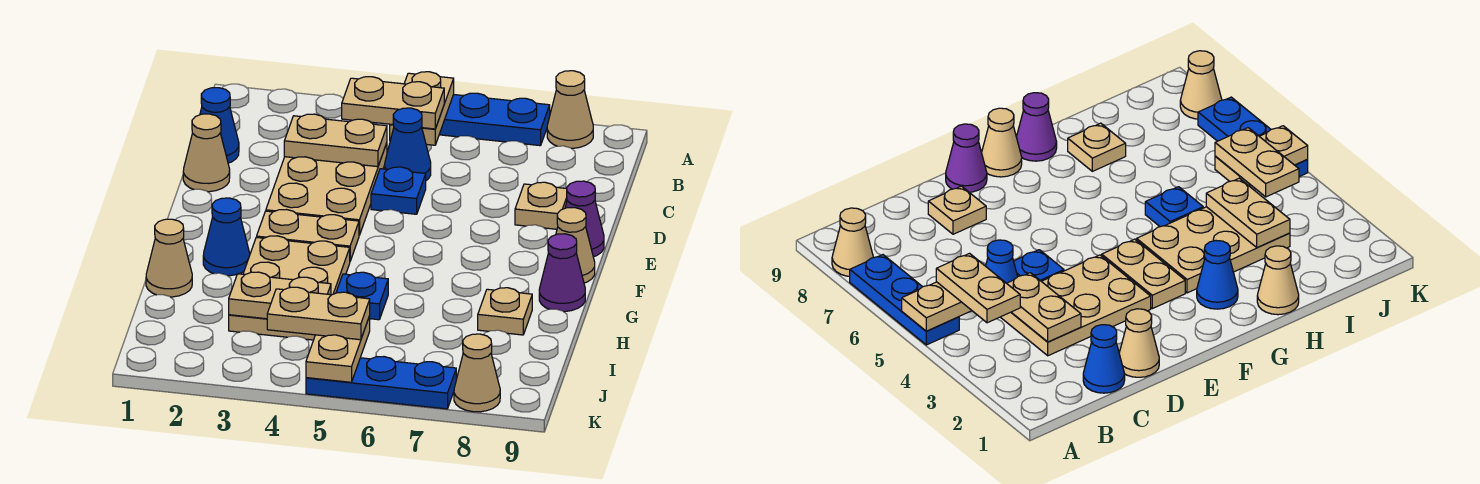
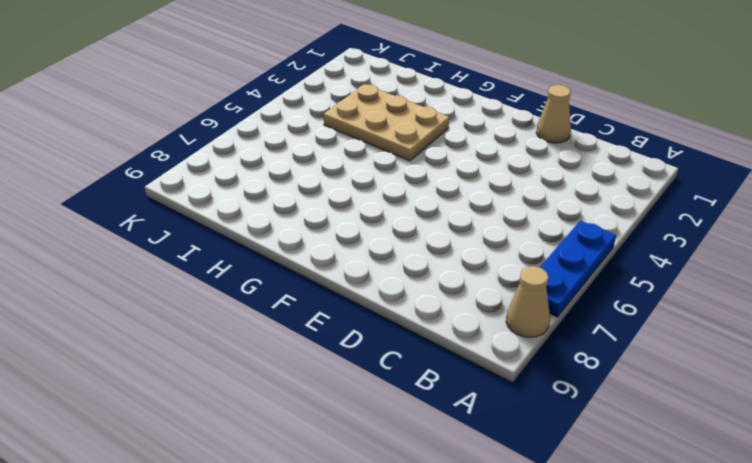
none -> blue cone C1 level 1
none -> tan plate C3:E4 level 1
none -> blue cone C5 level 1

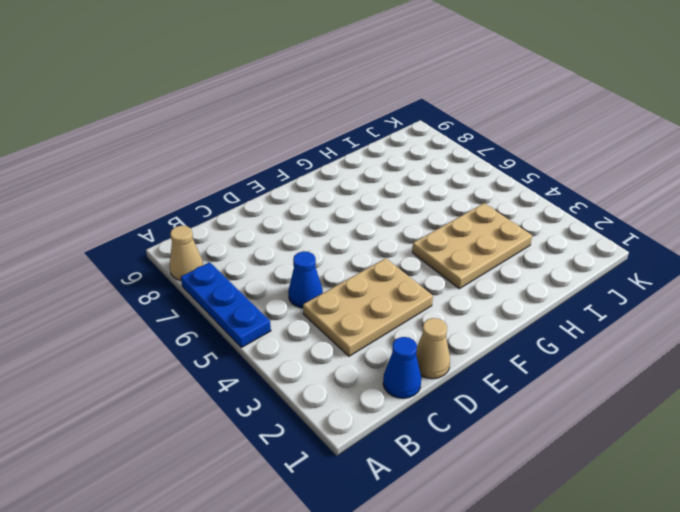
none -> blue plate D5 level 1
none -> tan plate D8 level 1
none -> purple cone E9 level 1

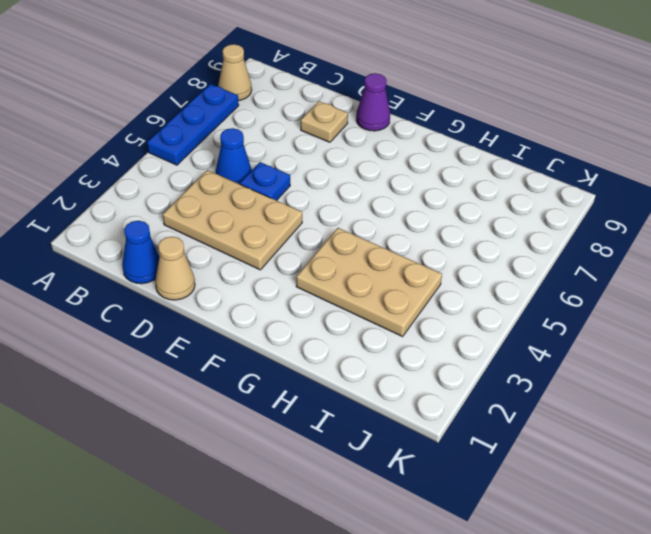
none -> tan plate F3:F4 level 1
none -> tan cone F9 level 1
none -> blue cone G2 level 1

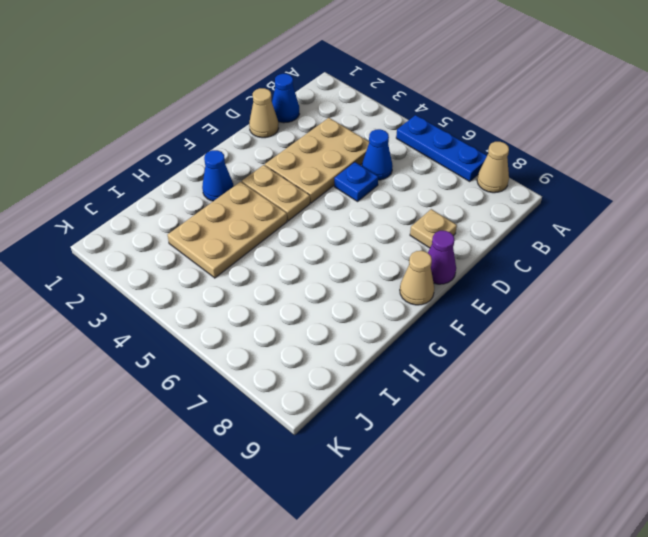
none -> purple cone G9 level 1
none -> tan cone H1 level 1
none -> blue plate H5 level 1

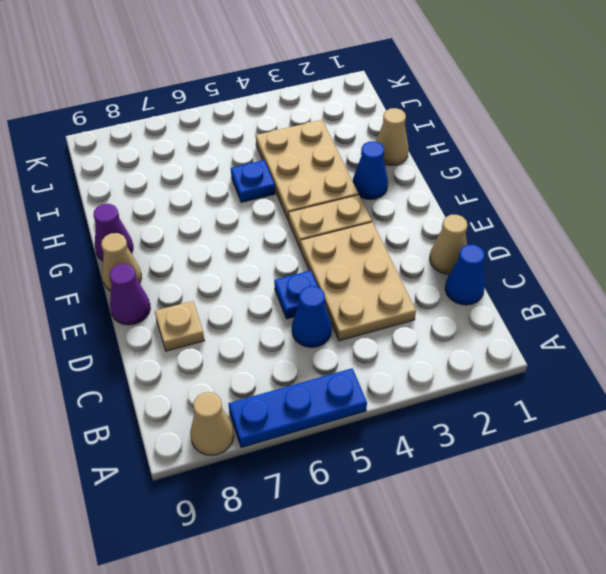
none -> tan plate H8 level 1
none -> blue plate K5:K7 level 1
none -> tan cone K8 level 1

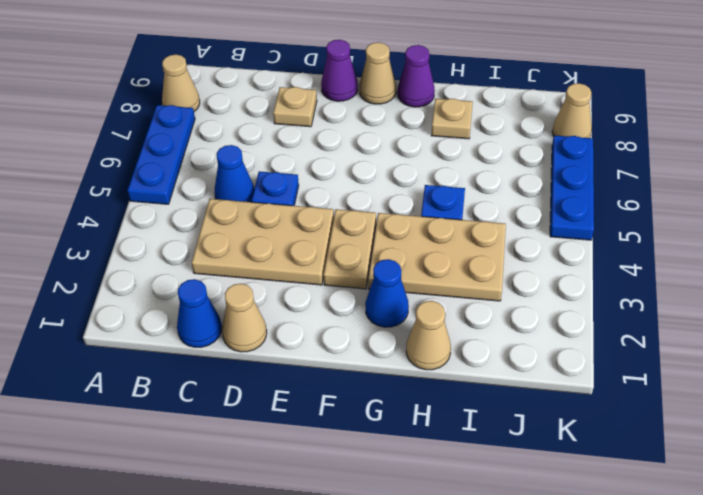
none -> tan plate A5:B5 level 2
none -> tan plate C3:C4 level 2
none -> tan plate I3:I4 level 2

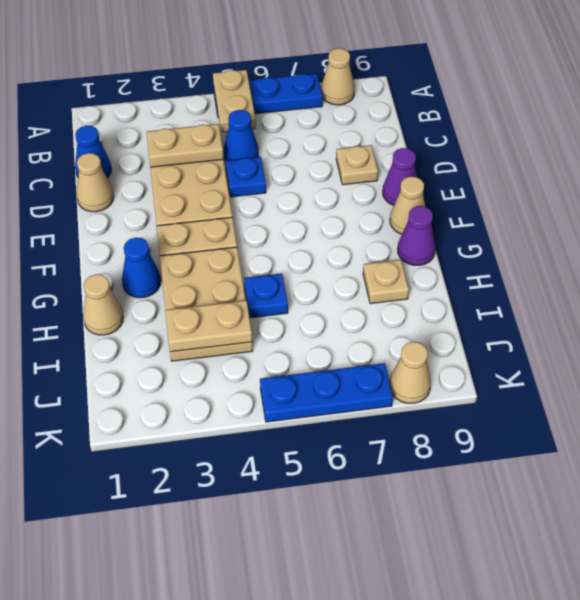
none -> tan plate J5:K5 level 2
none -> tan plate B4:B5 level 3
none -> tan plate J4:J5 level 3

